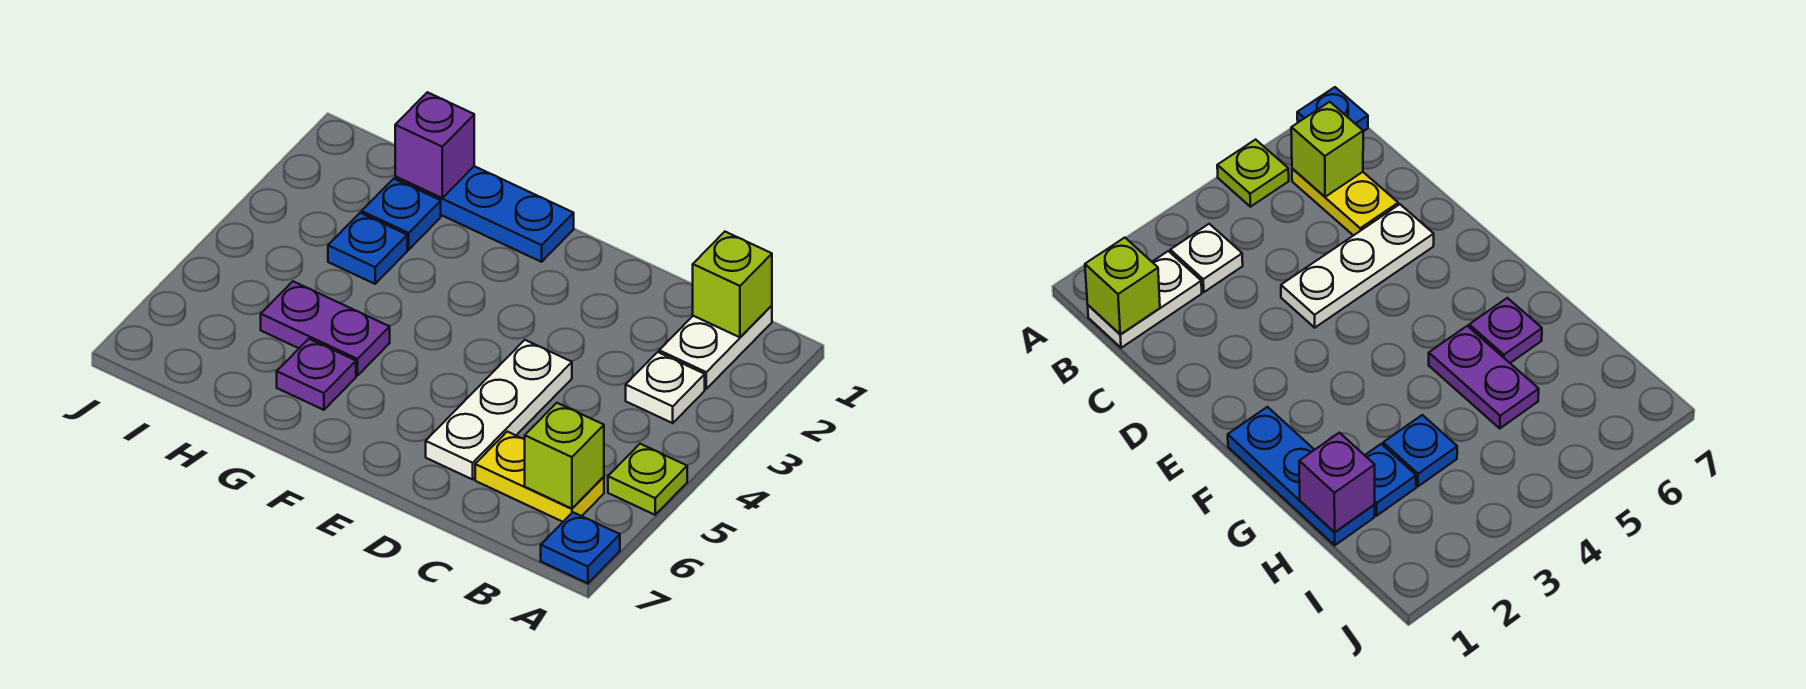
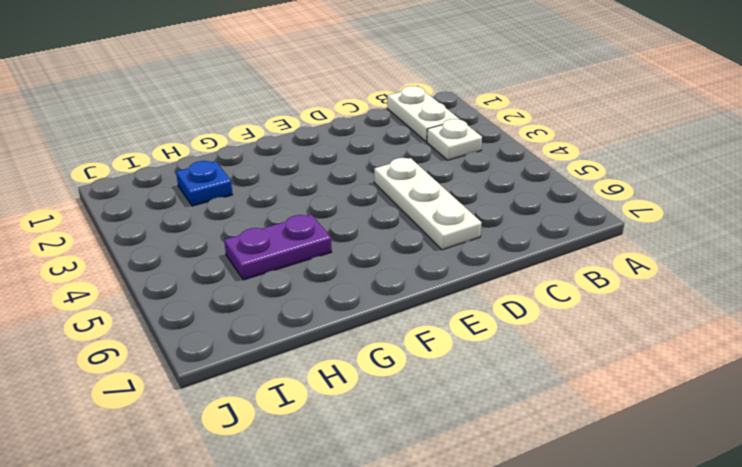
none -> lime plate A5 level 1
none -> blue plate A7 level 1
none -> yellow plate B6:C6 level 1

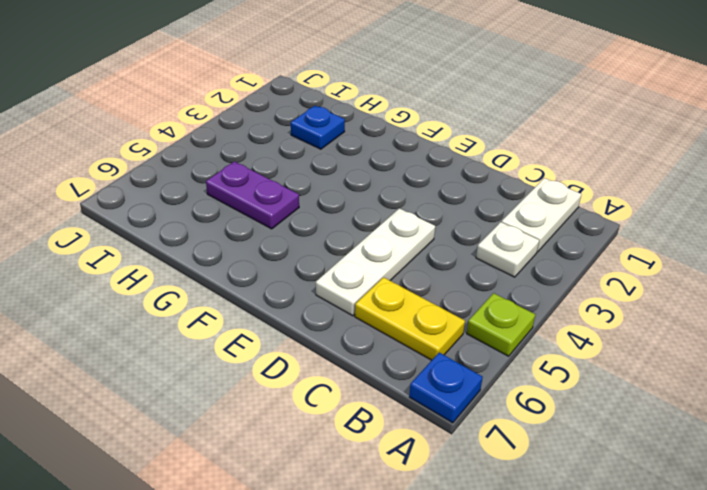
none -> blue plate F1:H1 level 1
none -> purple plate G6 level 1
none -> blue plate H3 level 1

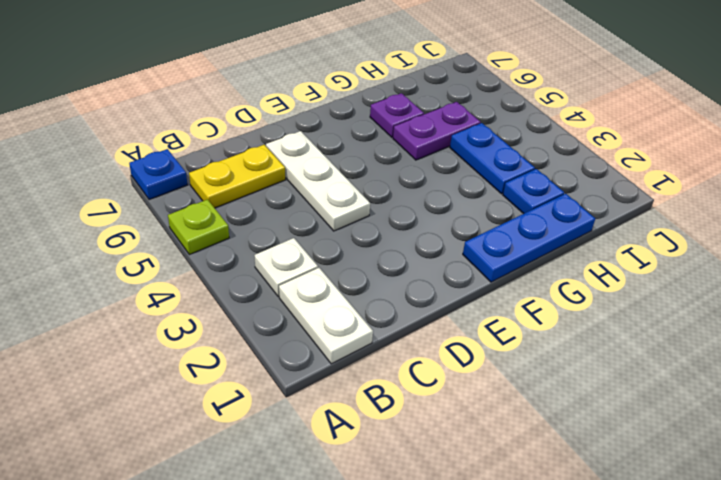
blue plate H3:H4 level 1 -> blue plate H3 level 1
none -> lime brick B1 level 2
none -> lime brick B6 level 2
none -> purple brick H1 level 2

